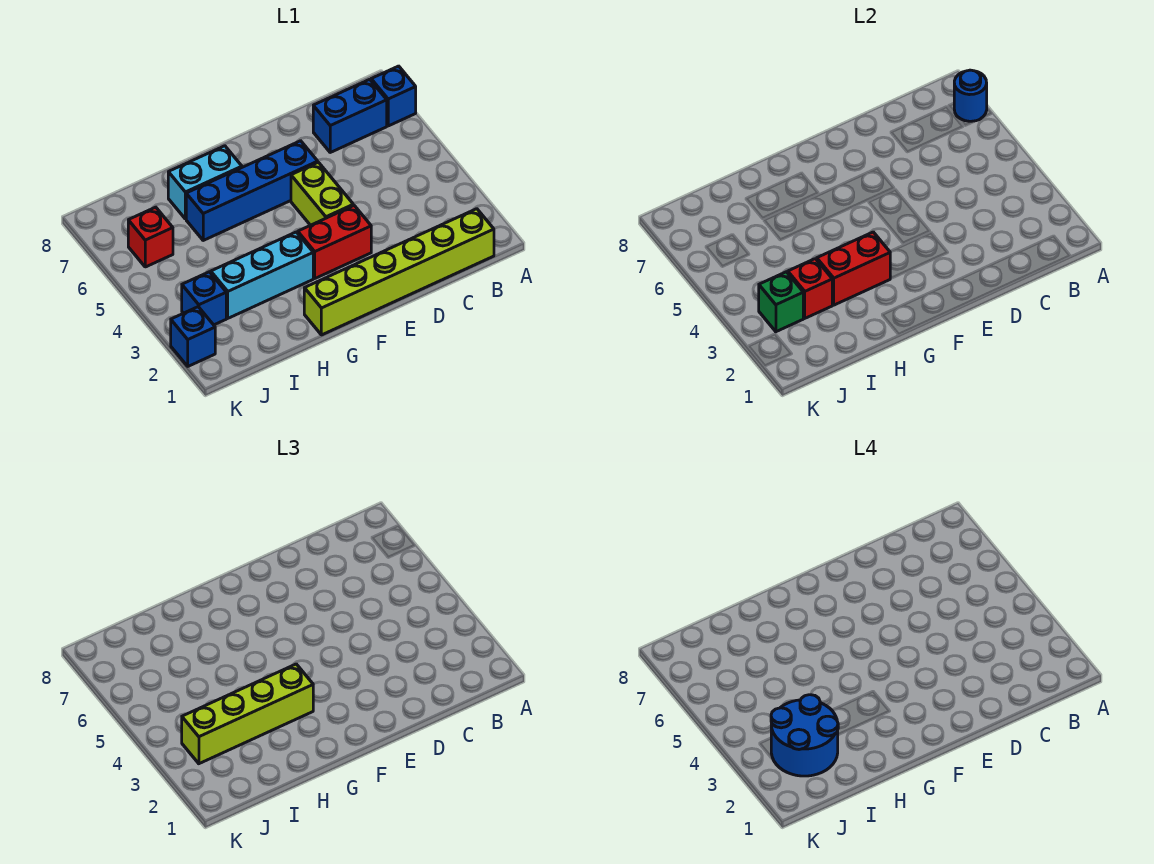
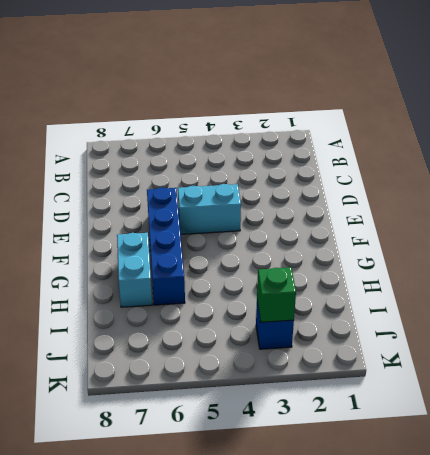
cyan brick E4:E5 level 1 -> lime brick E4:E5 level 1
none -> blue brick A7 level 1
none -> lime brick B1:G1 level 1
none -> blue brick B7:C7 level 1

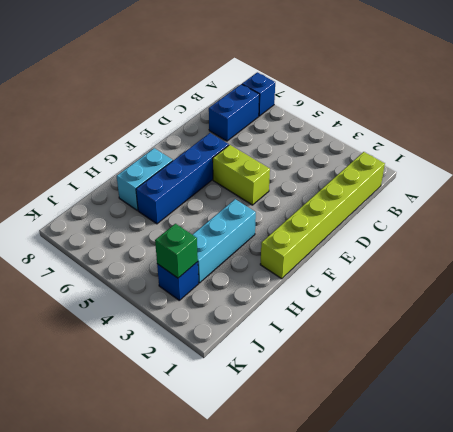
none -> red brick E3:F3 level 1
none -> red brick J6 level 1
none -> blue brick K2 level 1

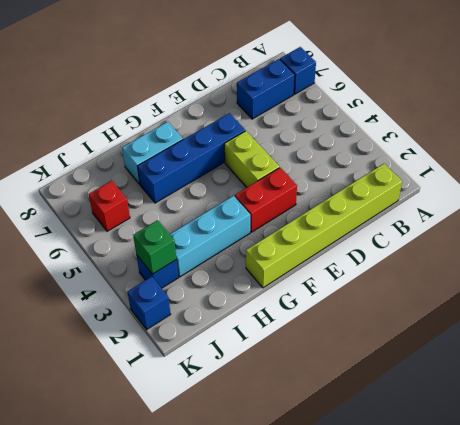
none -> blue round brick A7 level 2
none -> red brick G3:H3 level 2
none -> red brick I3 level 2

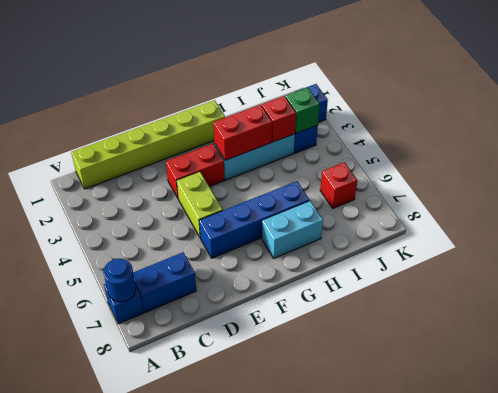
none -> lime brick G3:J3 level 3
none -> blue round brick I2:J3 level 4

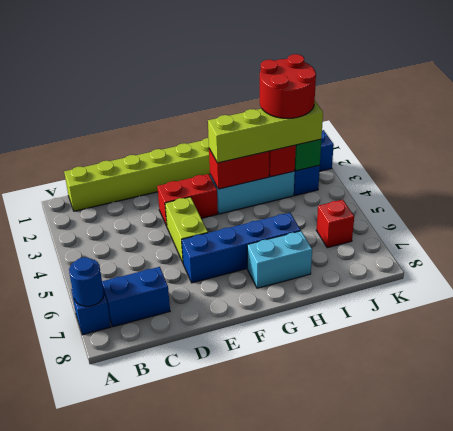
red round brick I2:J3 level 4 -> blue round brick I2:J3 level 4

